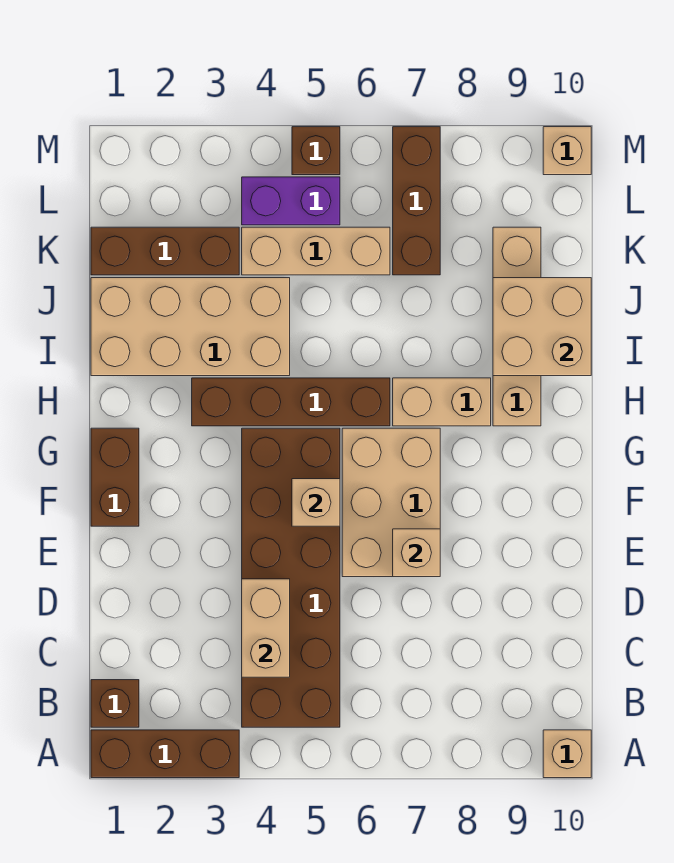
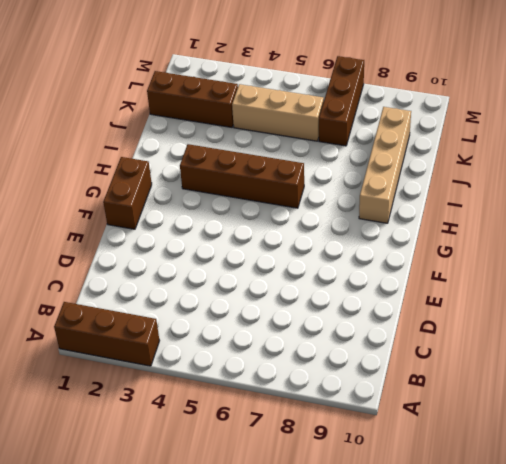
none -> tan brick A10 level 1
none -> brown brick B1 level 1
none -> brown brick B4:G5 level 1

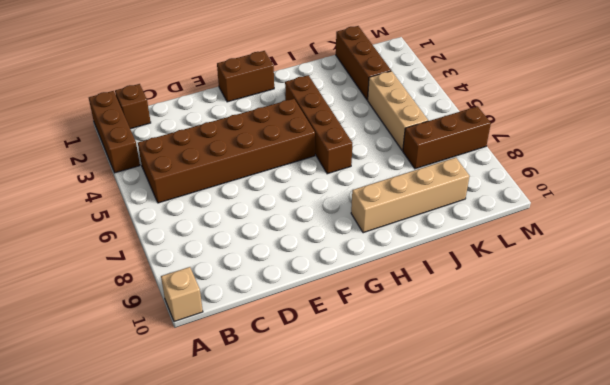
none -> tan brick E6:G7 level 1
none -> tan brick H7:H8 level 1
none -> tan brick I1:J4 level 1

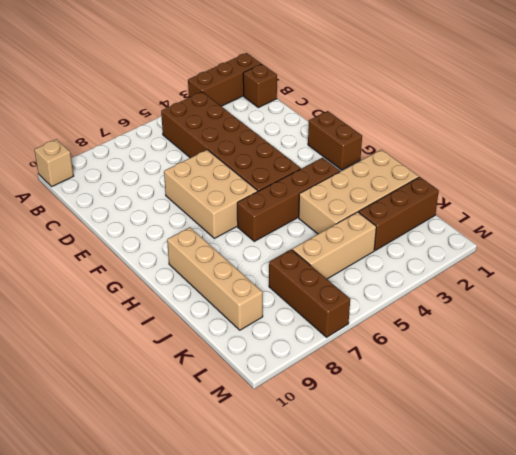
none -> tan brick H7:H8 level 1
none -> purple brick L4:L5 level 1
none -> brown brick M5 level 1

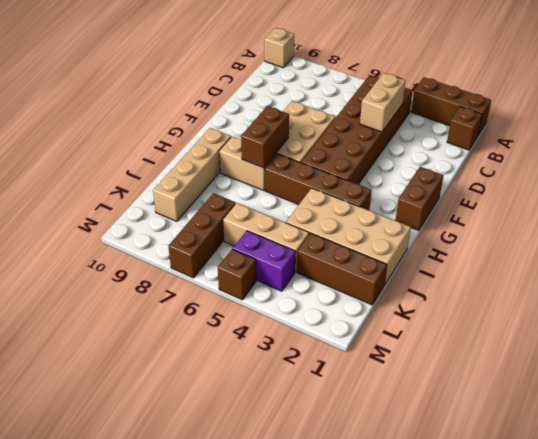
brown brick G7:H7 level 2 -> none
none -> tan brick M10 level 1
none -> tan brick E7 level 2
none -> tan brick F5 level 2

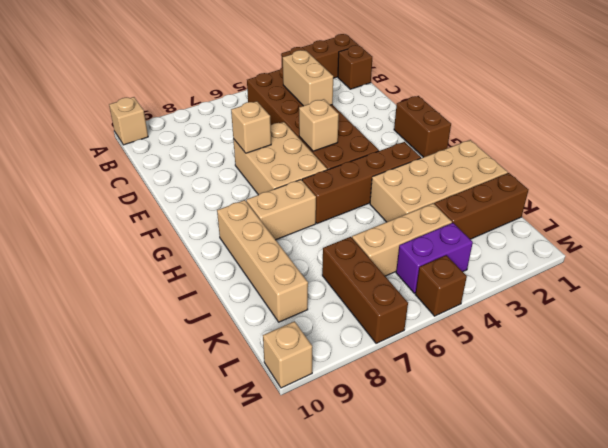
none -> tan brick I9:J10 level 2

